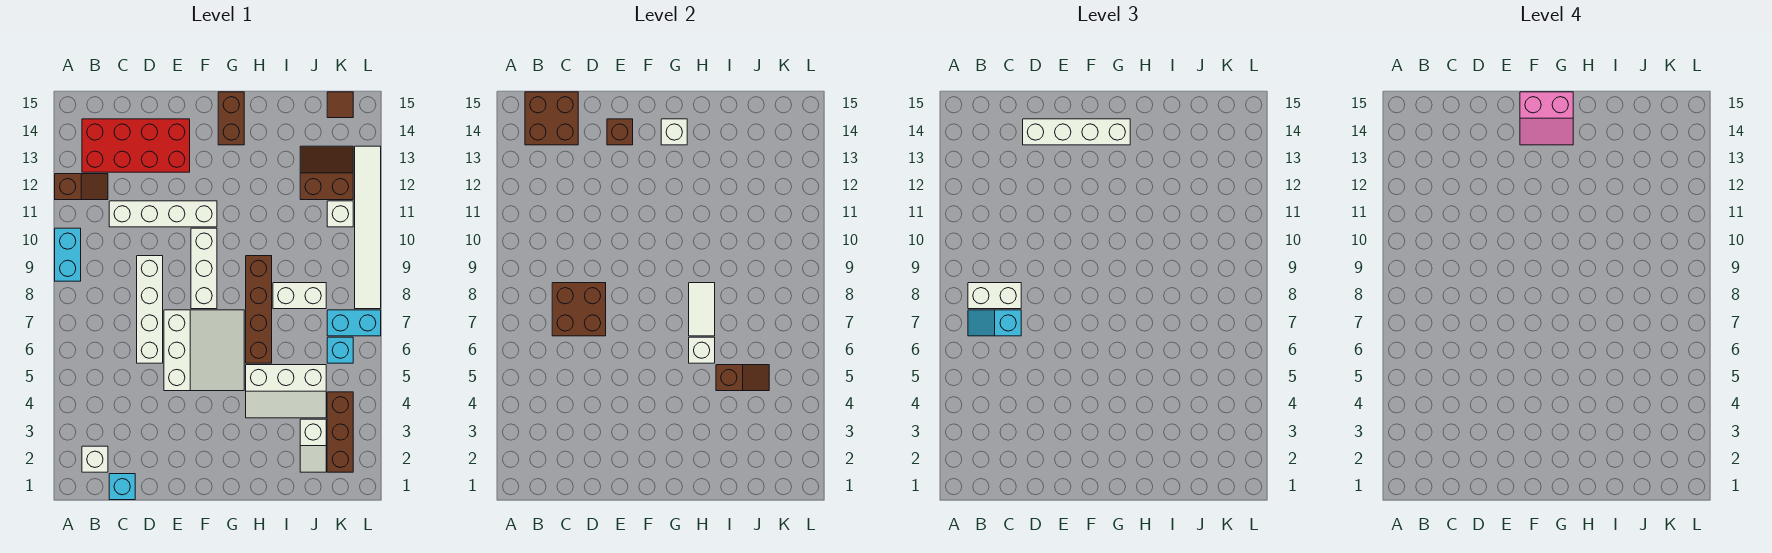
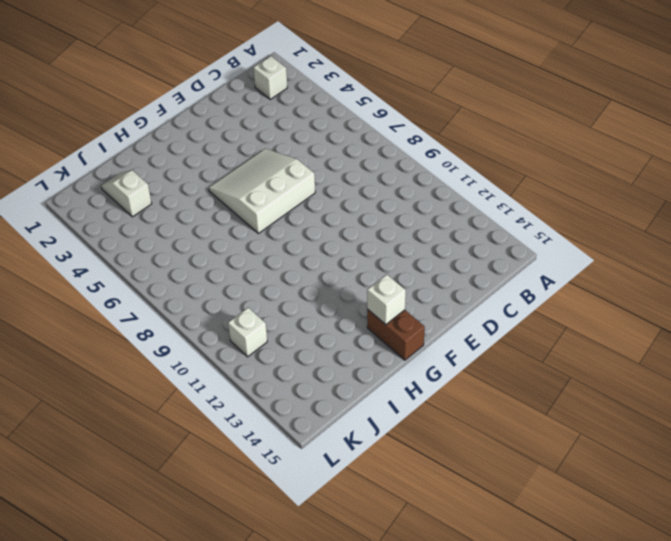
white slope E5:G7 level 1 top 7 -> white slope E5:G7 level 1 top E
none -> cyan brick A9:A10 level 1
none -> brown slope A12:B12 level 1 top A
none -> red brick B13:E14 level 1
none -> cyan brick C1 level 1

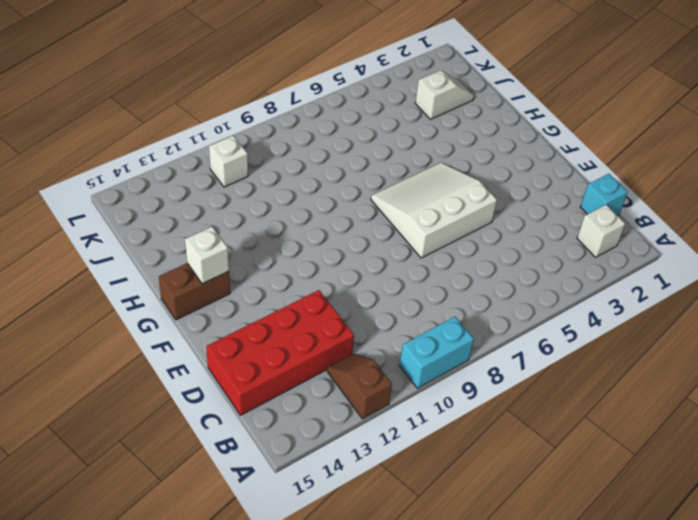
red brick C12:D15 level 1 -> red brick B13:E14 level 1
none -> white brick C11:F11 level 1
none -> white brick D6:D9 level 1
none -> white brick F8:F10 level 1
none -> white slope H4:J5 level 1 top 5

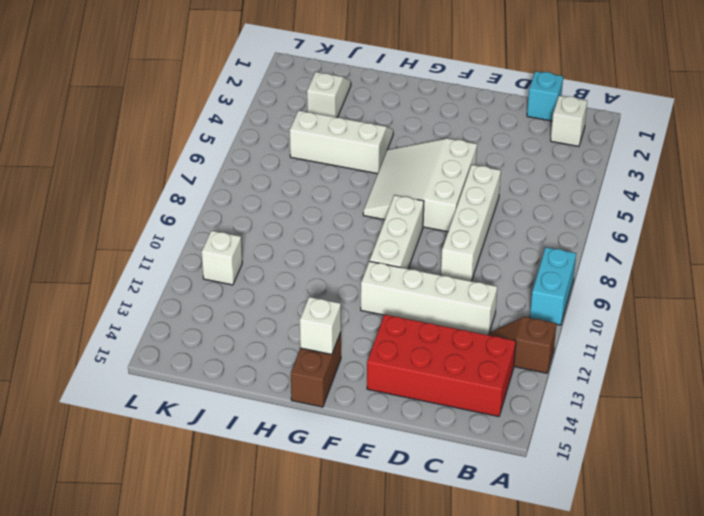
none -> brown brick H6:H9 level 1
none -> white brick I8:J8 level 1
none -> brown slope J12:K13 level 1 top 12
none -> brown brick K2:K4 level 1

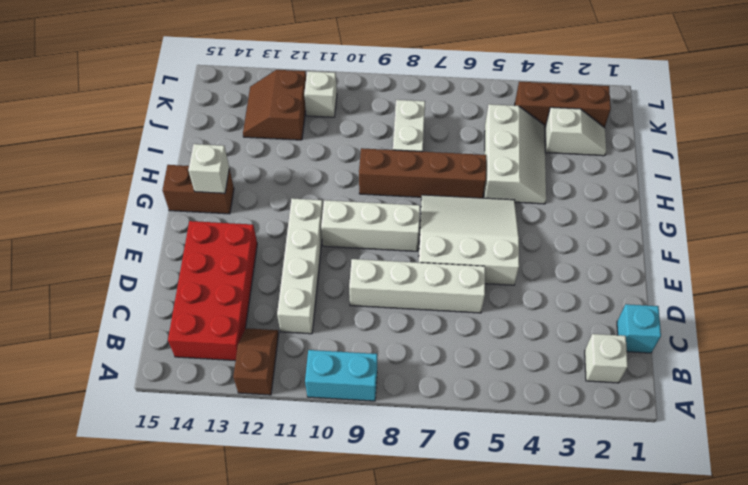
none -> cyan brick K6 level 1
none -> cyan brick K7:L7 level 1
none -> brown tile K15 level 1
none -> white tile L8:L13 level 1

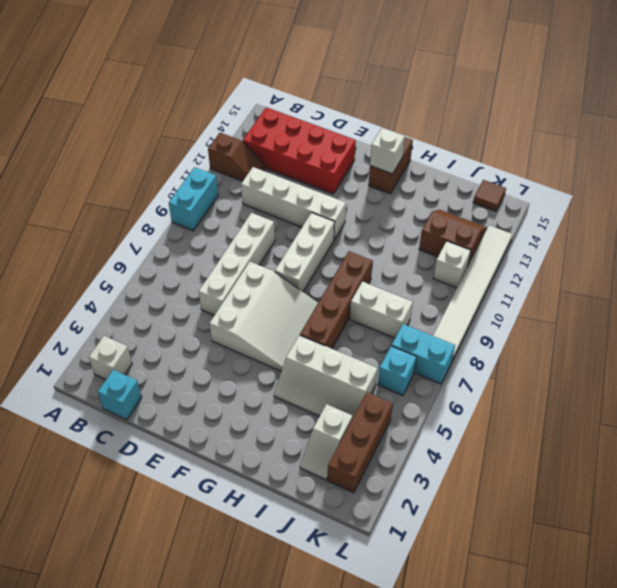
none -> brown brick B14:C15 level 2
none -> brown brick C7:D8 level 2
none -> brown brick E14 level 2
none -> white brick H6 level 2

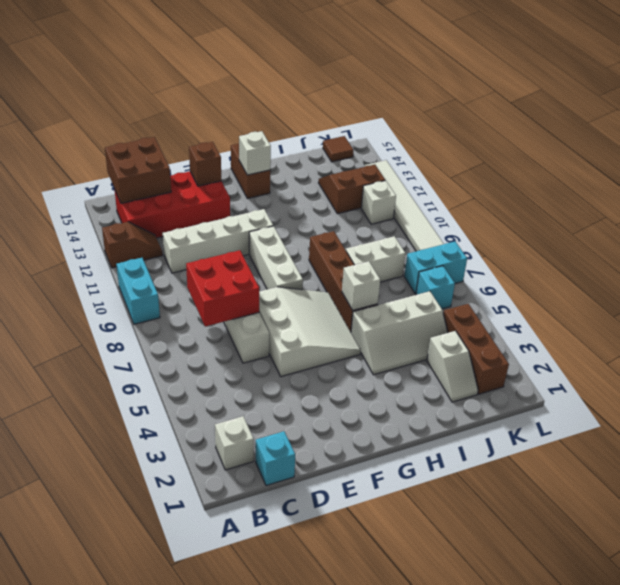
red brick C7:D8 level 2 -> brown brick C7:D8 level 2
none -> white tile H7:H8 level 2
none -> brown slope I5:J5 level 2 top I
none -> cyan slope B7:C7 level 3 top C
none -> white brick B8:C8 level 3

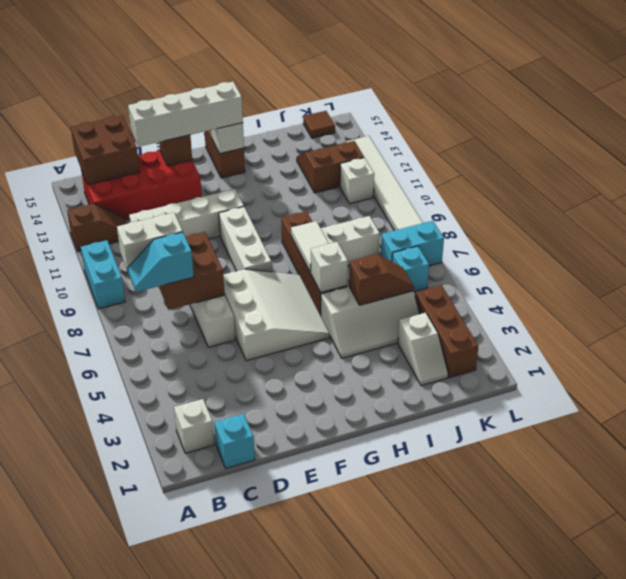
none -> pink slope F14:G15 level 4 top 15

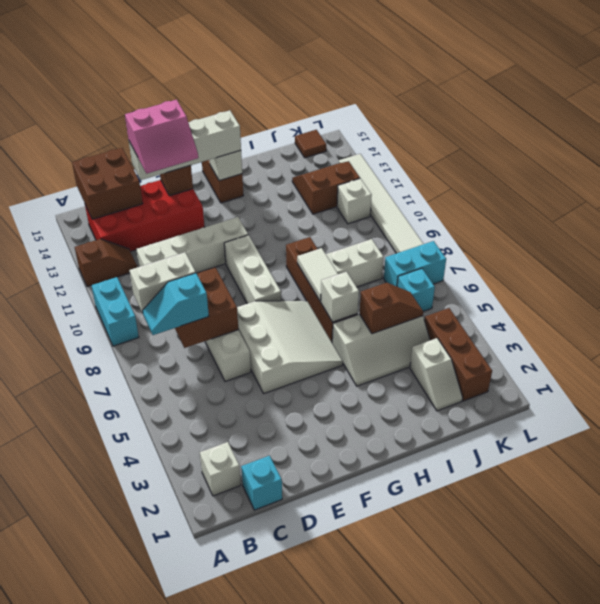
pink slope D13:E14 level 4 top 14 -> pink slope F14:G15 level 4 top 15

